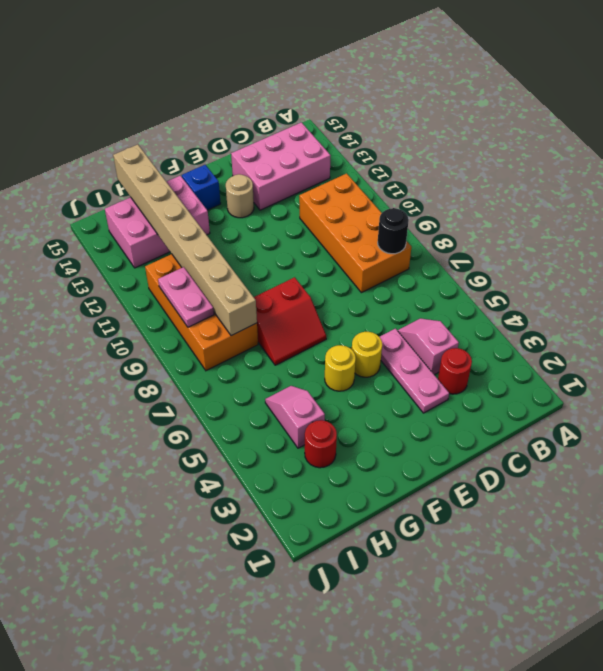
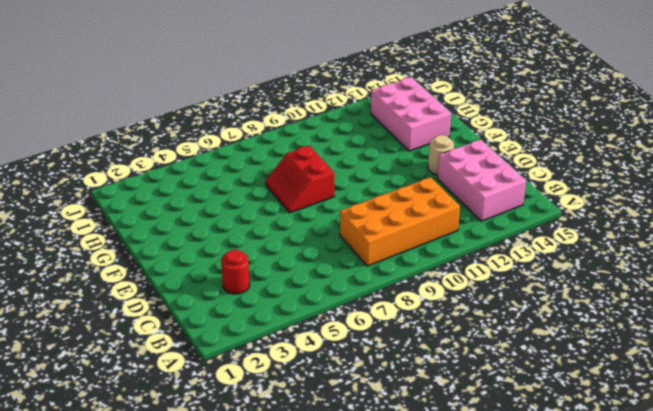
none -> pink slope C4:C5 level 1 top 4
none -> pink plate D3:D5 level 1
none -> yellow round brick E5 level 1

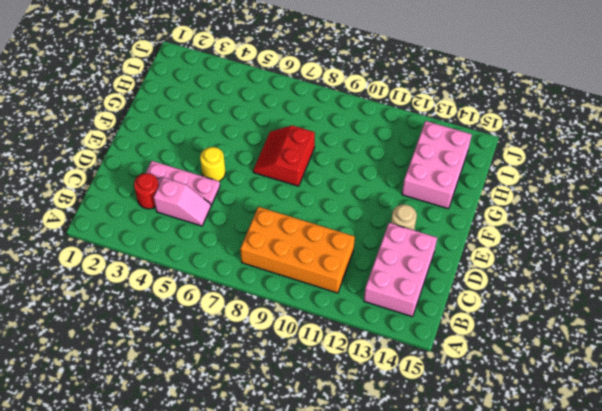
none -> yellow round brick F5 level 1
none -> blue brick F14 level 1
none -> red round brick H3 level 1

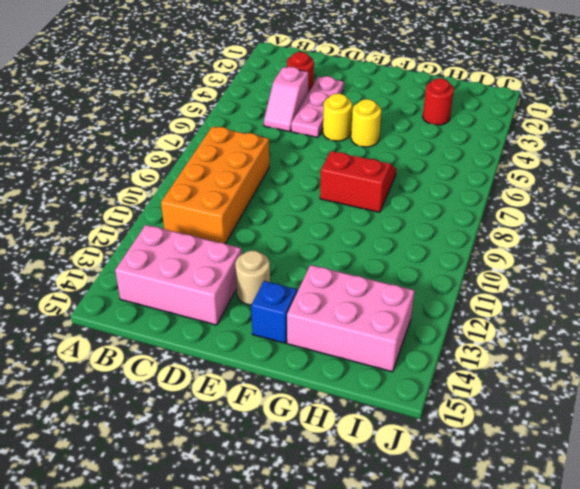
none -> pink slope H4:H5 level 1 top 4
none -> orange brick H8:I11 level 1
none -> black round brick B8 level 2

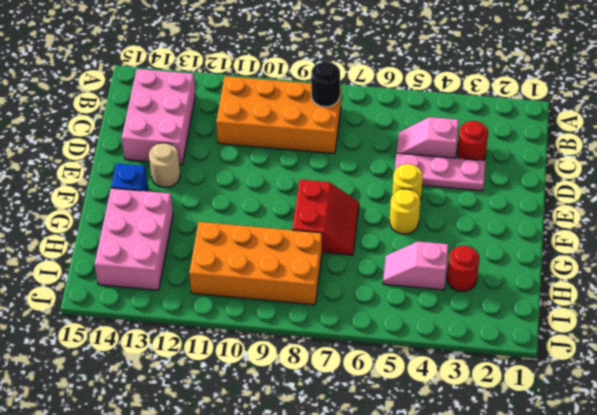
none -> tan brick H8:H15 level 2
none -> pink plate I9:I10 level 2

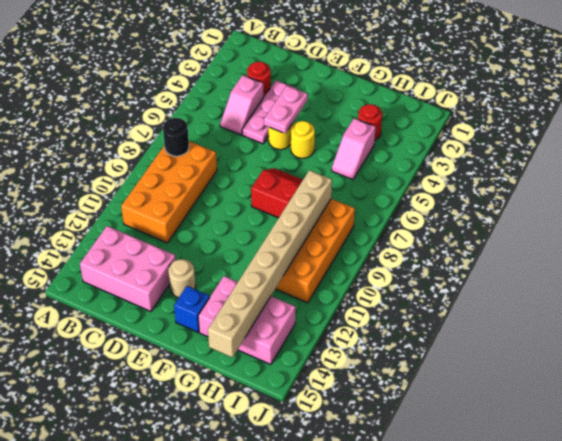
pink plate E4:E5 level 2 -> pink plate I9:I10 level 2

